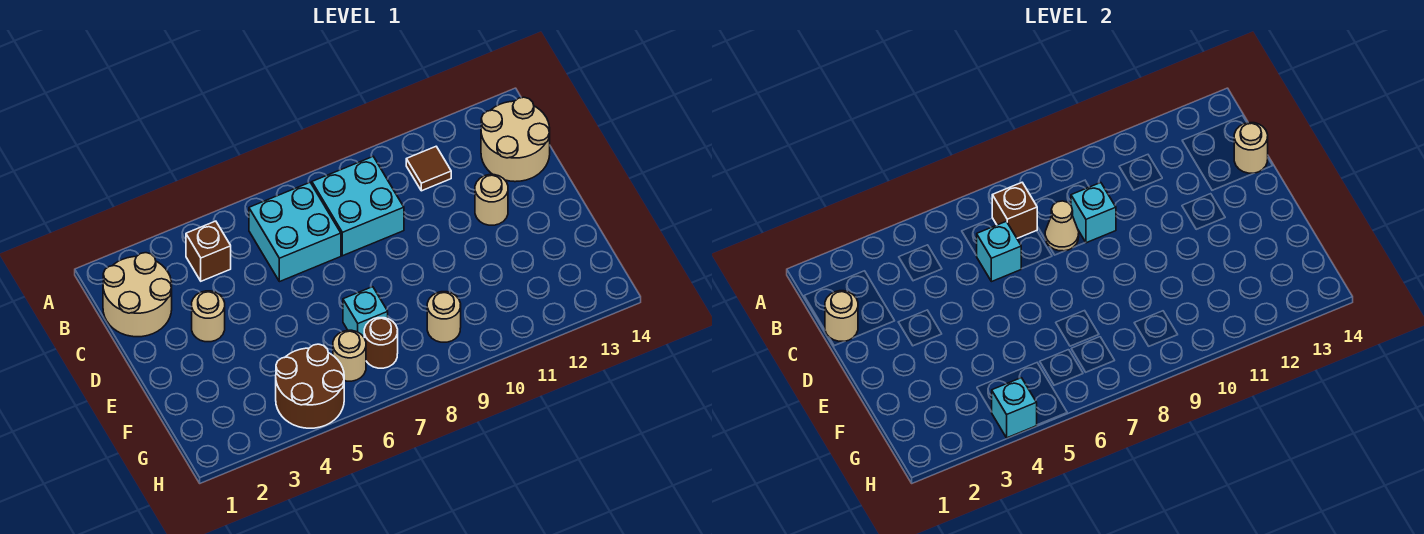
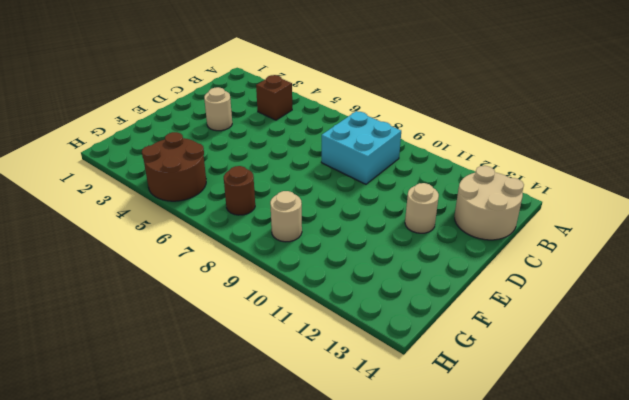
none -> tan round brick B1:C2 level 1
none -> cyan brick B6:C7 level 1
none -> brown tile B11 level 1

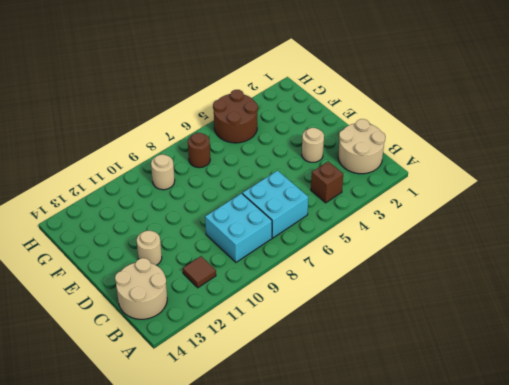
none -> cyan brick F7 level 1
none -> tan round brick G6 level 1
none -> brown brick B7 level 2

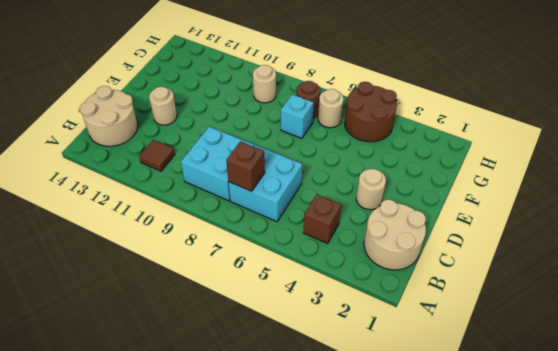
none -> tan round brick C1 level 2
none -> cyan brick C6 level 2
none -> tan cone C8 level 2

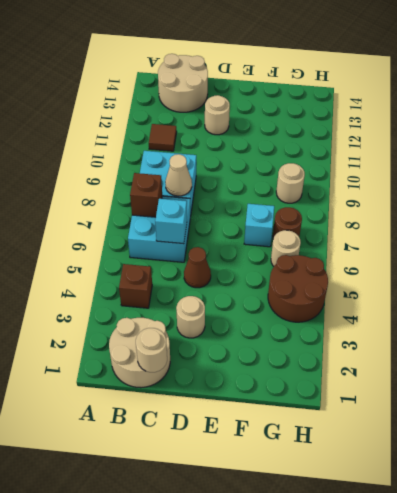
brown cone D5 level 1 -> none
none -> cyan brick C9 level 2
none -> tan round brick C14 level 2
none -> cyan brick H4 level 2

